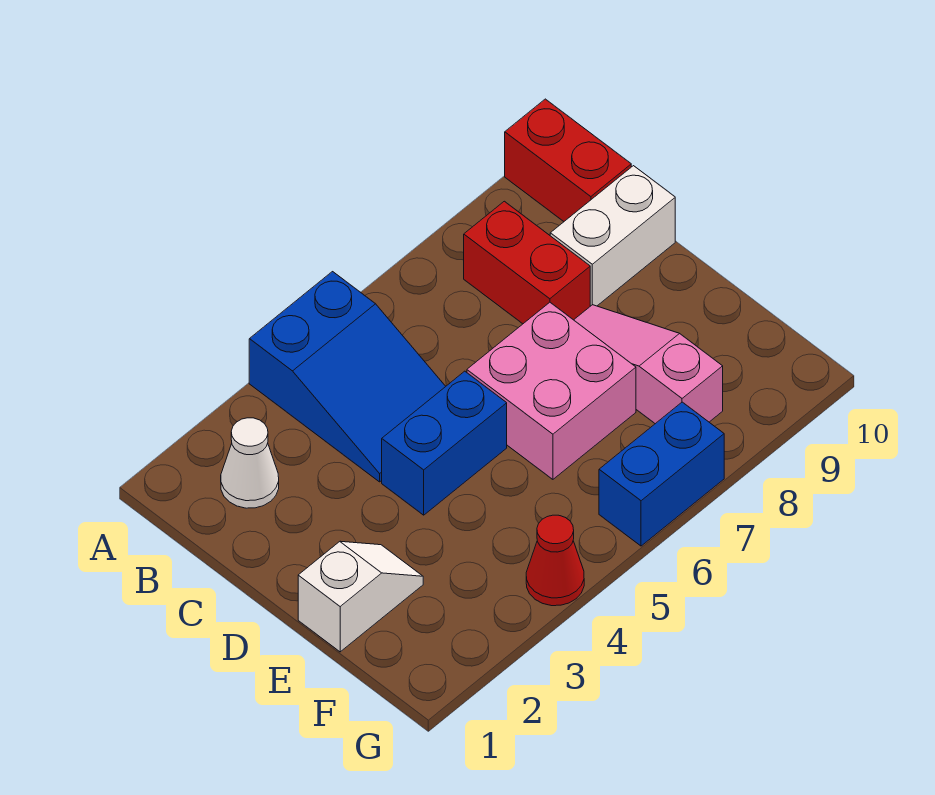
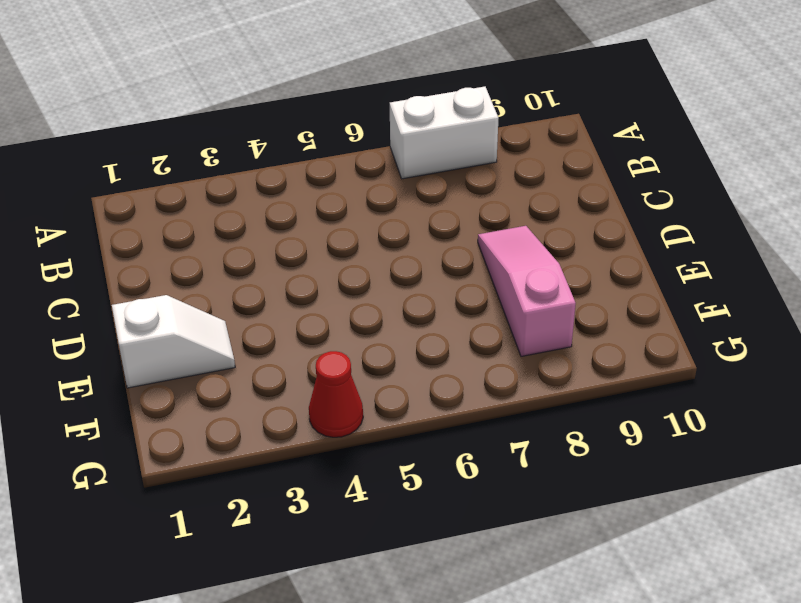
white brick A7:A8 level 1 -> white brick C9:C10 level 1
none -> blue slope A4:C5 level 1 top A
none -> red brick A10:B10 level 1

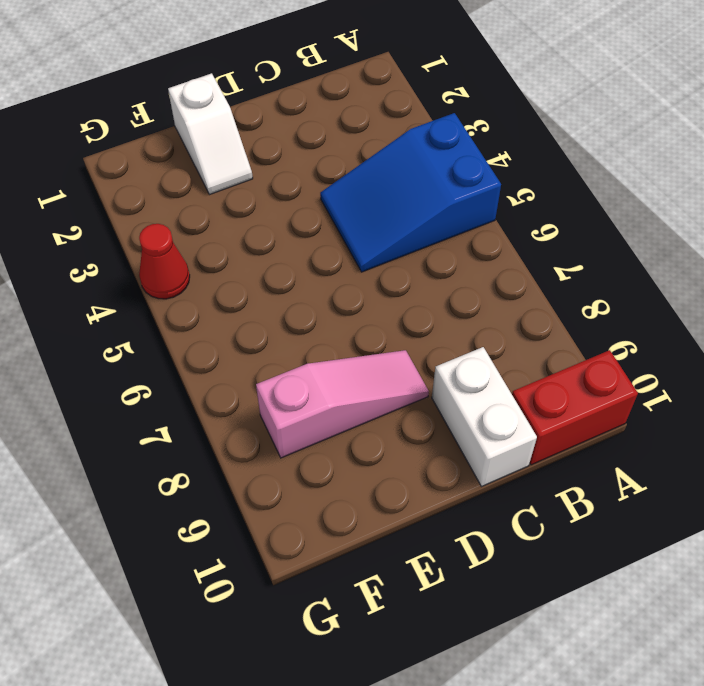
none -> white cone B2 level 1
none -> red brick B8:C8 level 1

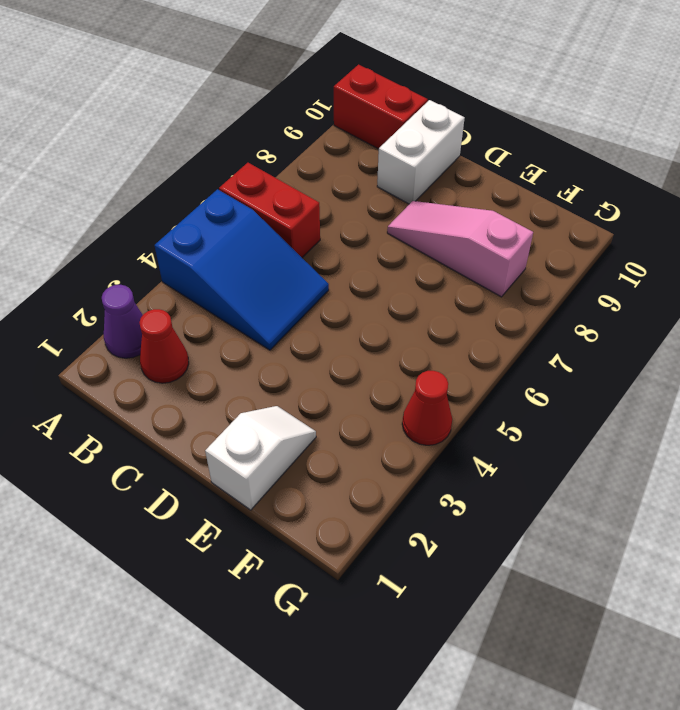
purple cone A2 level 1 -> none
red brick A6:B6 level 1 -> red brick B8:C8 level 1
red cone B2 level 1 -> white cone B2 level 1
none -> blue brick D4:D5 level 1
none -> pink brick D6:E7 level 1

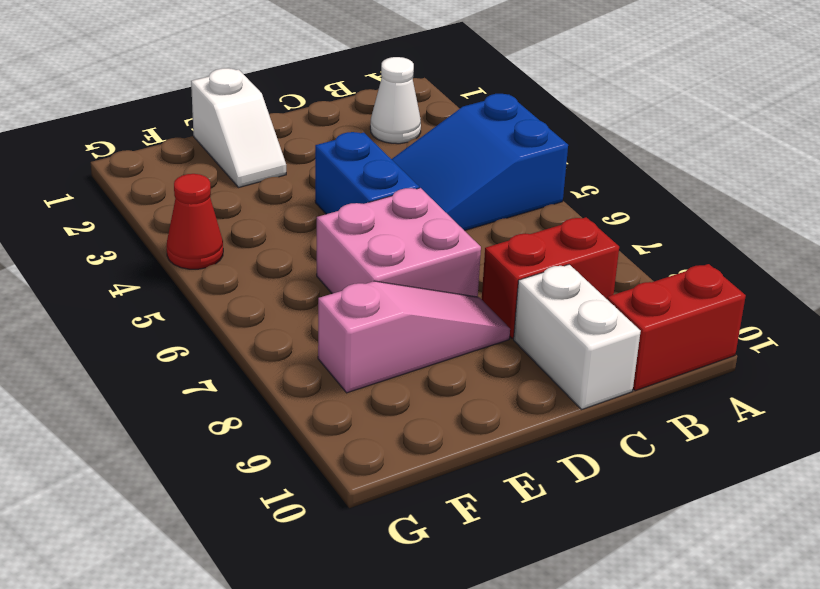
none -> blue brick G6:G7 level 1

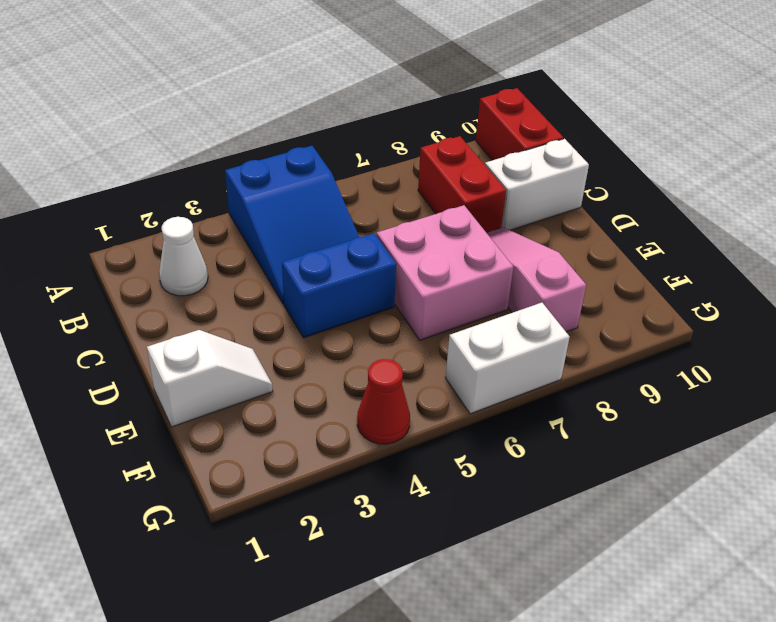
white brick G6:G7 level 1 -> blue brick G6:G7 level 1

